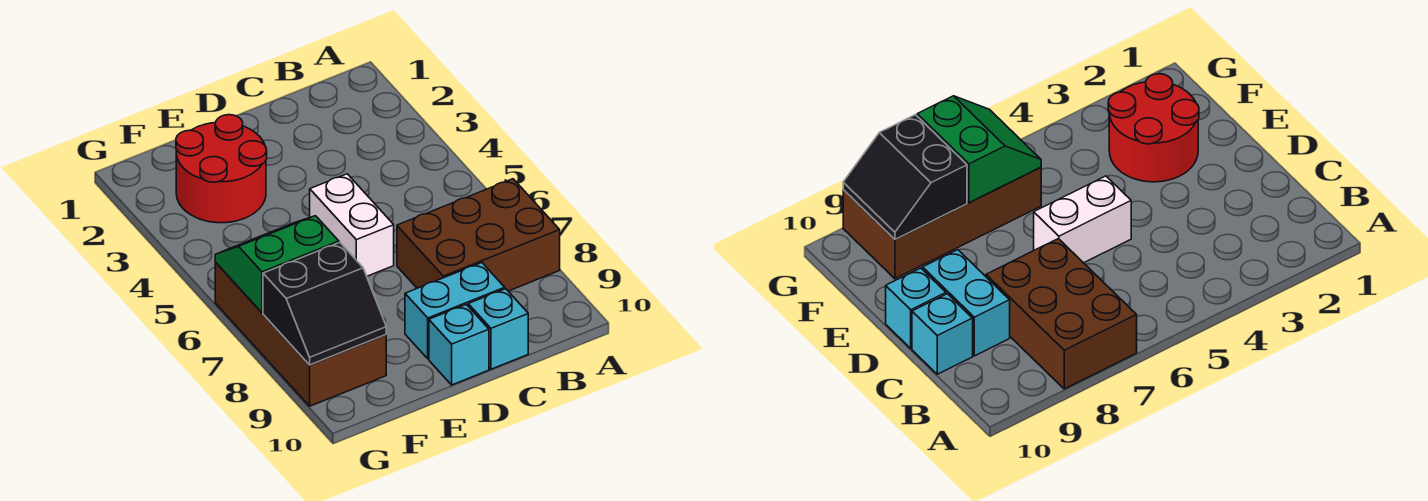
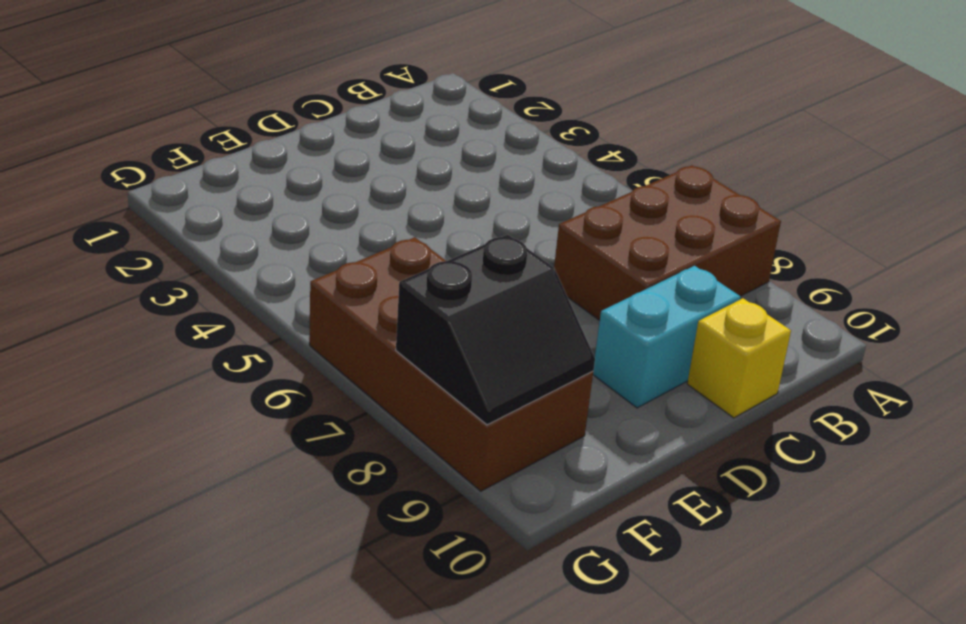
yellow brick C10 level 1 -> cyan brick C10 level 1
none -> white brick D5:D6 level 1
none -> cyan brick D10 level 1

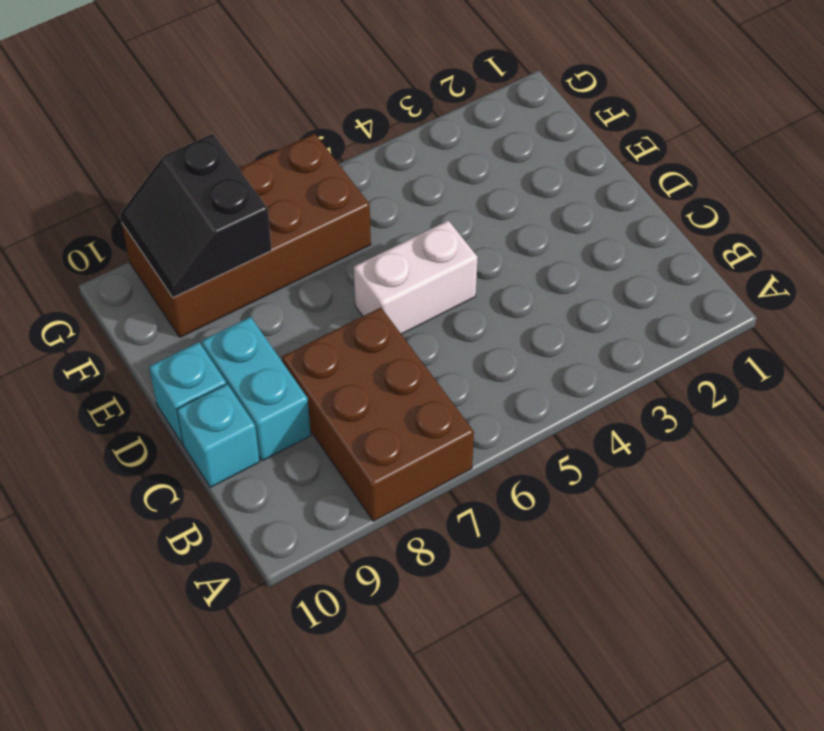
none -> red round brick E2:F3 level 1
none -> green slope F6:G7 level 2 top 7

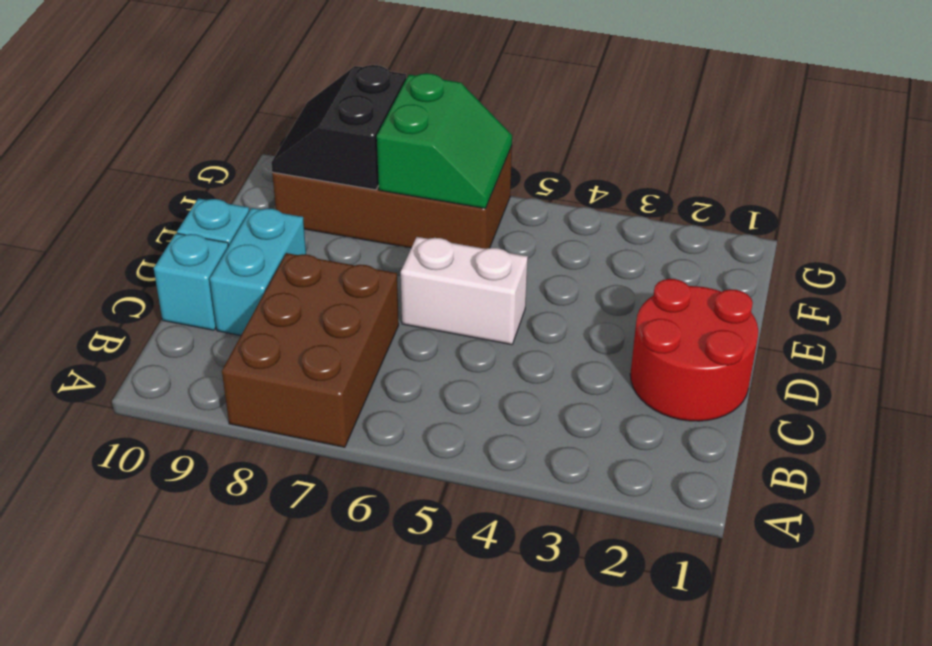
red round brick C1:D2 level 1 -> red round brick E2:F3 level 1

